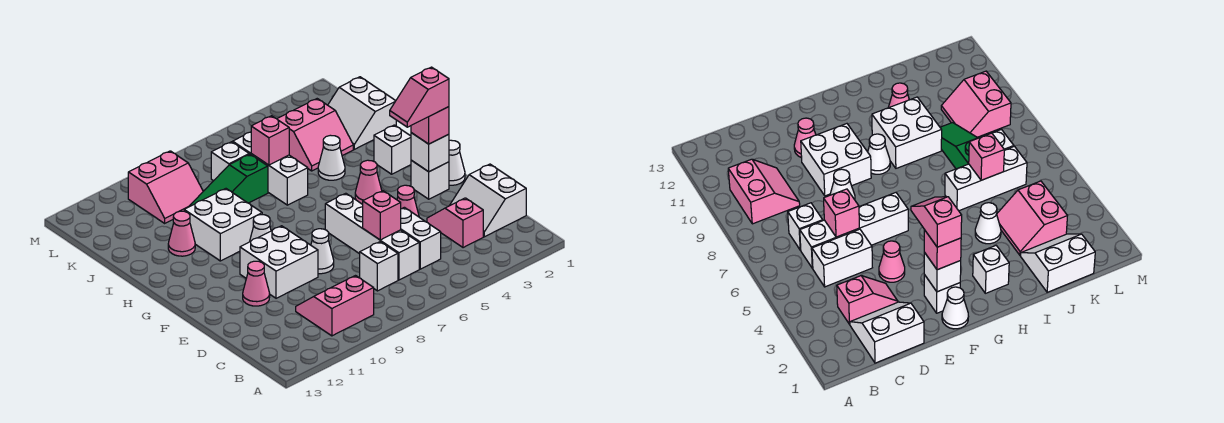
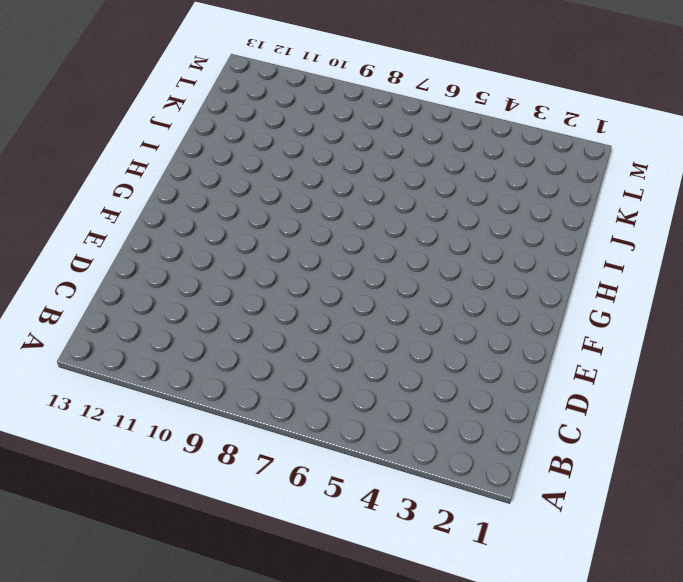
none -> pink slope B9:C10 level 1 top B
none -> white slope C1:D2 level 1 top 1
none -> pink slope C3:D3 level 1 top C

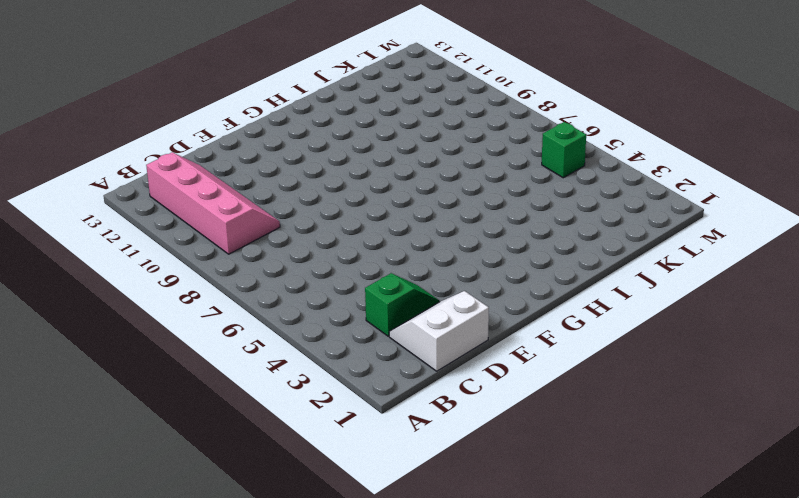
pink slope B9:C12 level 1 top B -> pink slope B9:C10 level 1 top B
green slope C3:D3 level 1 top C -> pink slope C3:D3 level 1 top C
green brick L5 level 1 -> none
none -> white brick C5:D5 level 1
none -> white brick C6:F6 level 1
none -> white brick C7 level 1

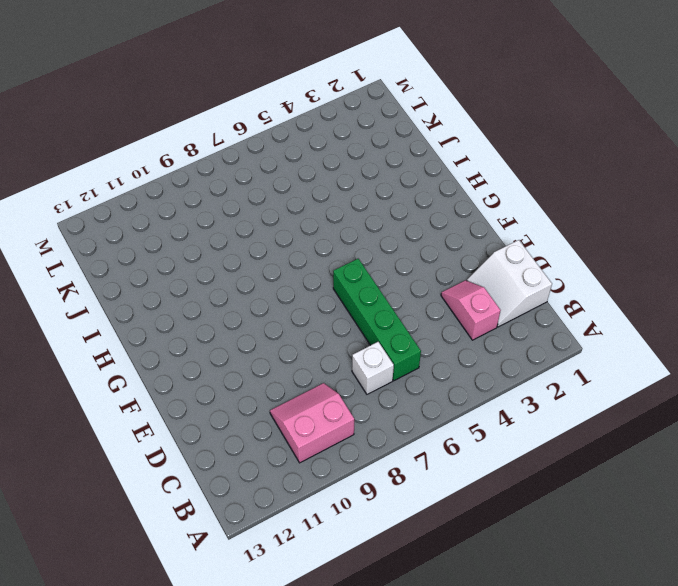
green brick C6:F6 level 1 -> white brick C6:F6 level 1
none -> white brick C5:D5 level 1
none -> pink cone E4 level 1
none -> white cone E8 level 1

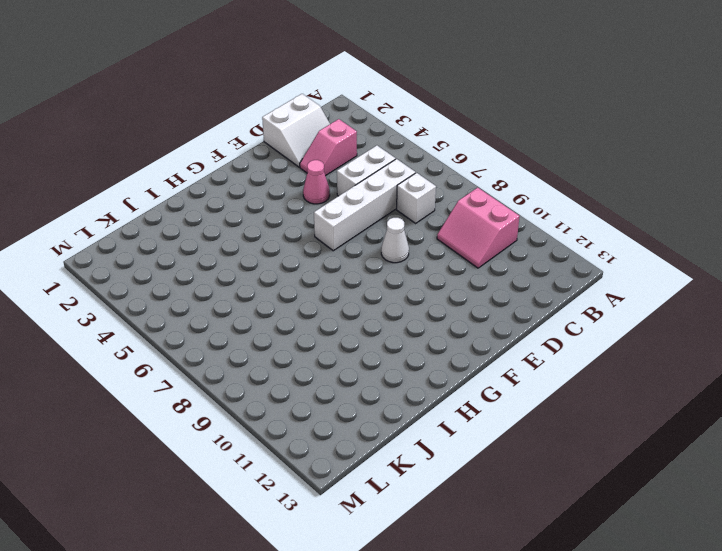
none -> white brick E9:F10 level 1
none -> pink cone E11 level 1
none -> white cone F1 level 1

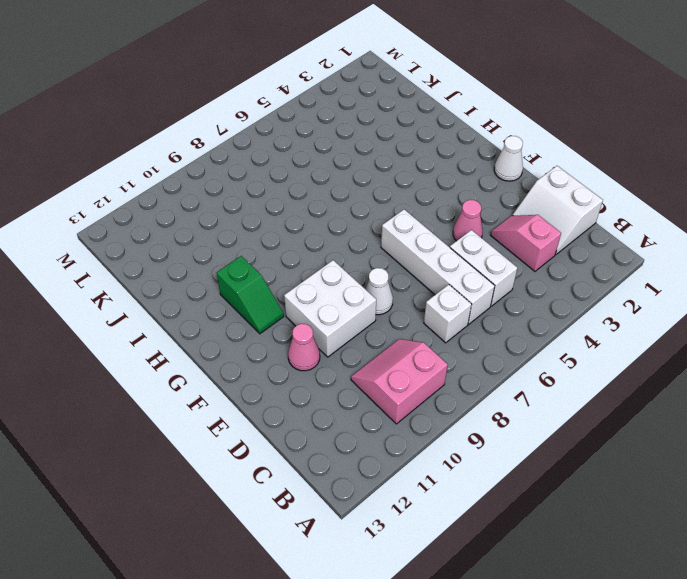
green slope G11:H11 level 1 top H -> none
none -> white brick F2 level 1
none -> pink cone G4 level 1
none -> white cone G9 level 1

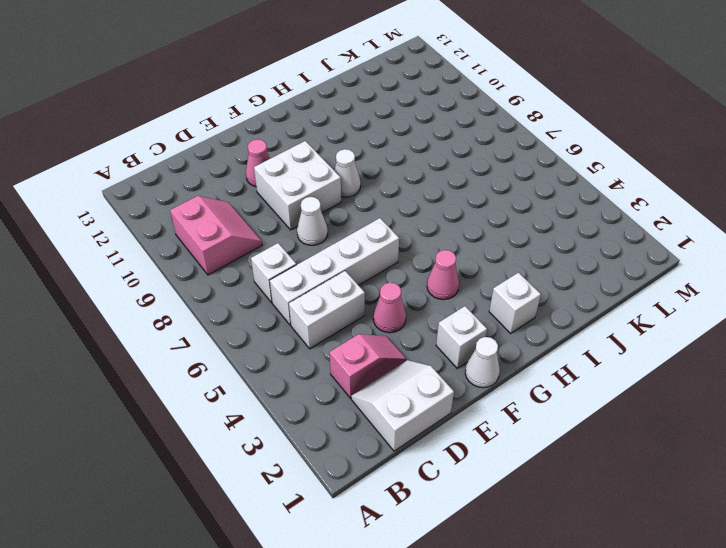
none -> white brick H9:I10 level 1
none -> white cone I4 level 1
none -> white brick I6:K6 level 1

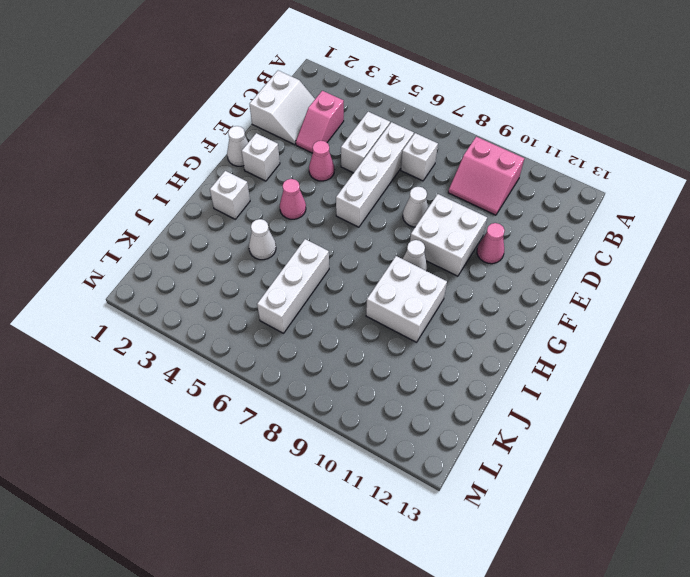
none -> pink cone I11 level 1
none -> white slope J1:K2 level 1 top 1
none -> pink slope J3:K4 level 1 top K

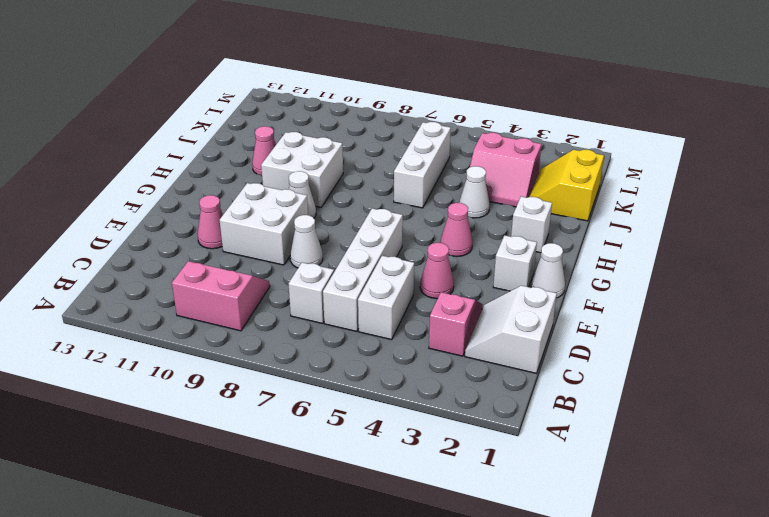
yellow slope J1:K2 level 1 top 1 -> white slope J1:K2 level 1 top 1
none -> green slope J7:J9 level 1 top 7
none -> white brick K7 level 1
none -> pink slope K9:L10 level 1 top L

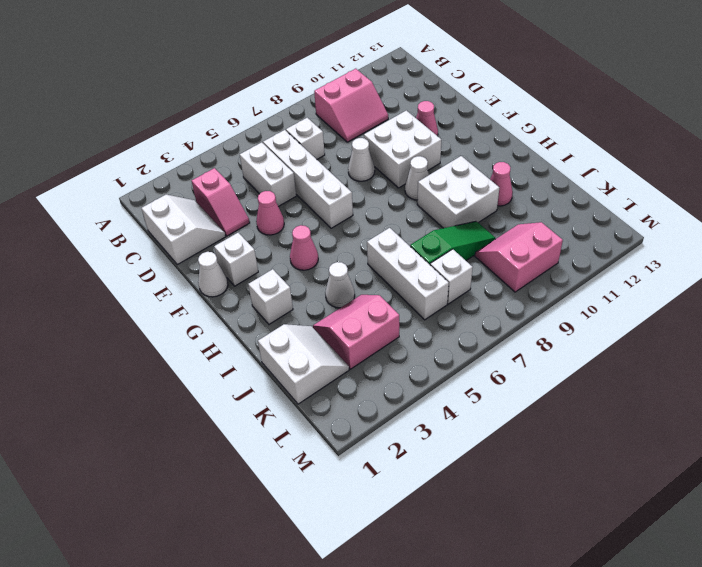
none -> pink brick D6 level 2
none -> white brick F2 level 2
none -> pink brick J6 level 2

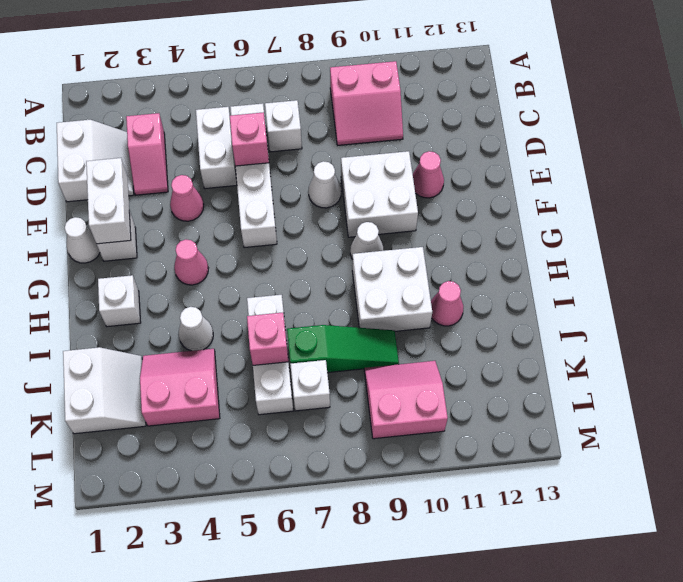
white brick E2:F2 level 2 -> white brick F2 level 2
none -> pink brick F2 level 3
none -> pink slope F2:F3 level 4 top 2

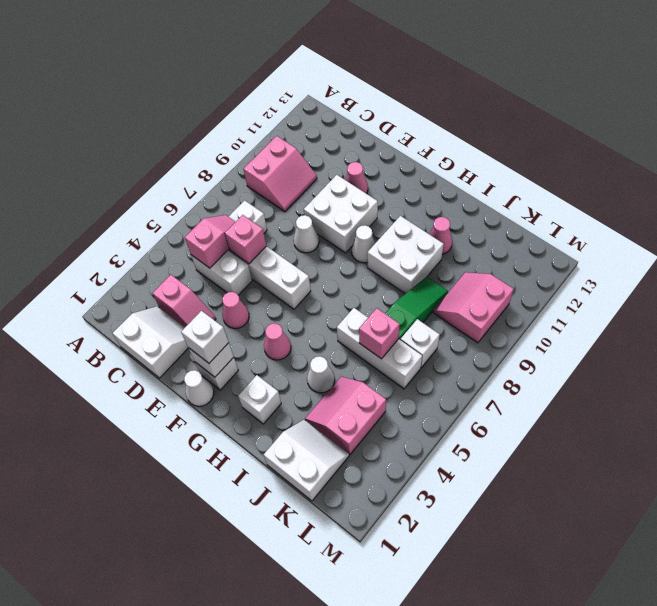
pink slope C5:C6 level 2 top 5 -> pink slope F2:F3 level 4 top 2
white brick F2 level 3 -> pink brick F2 level 3

